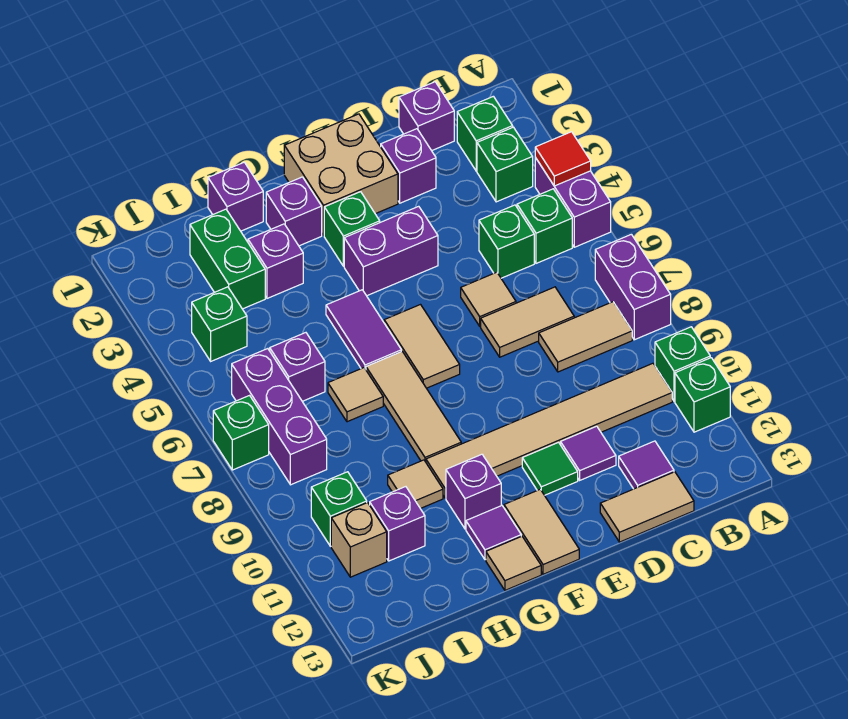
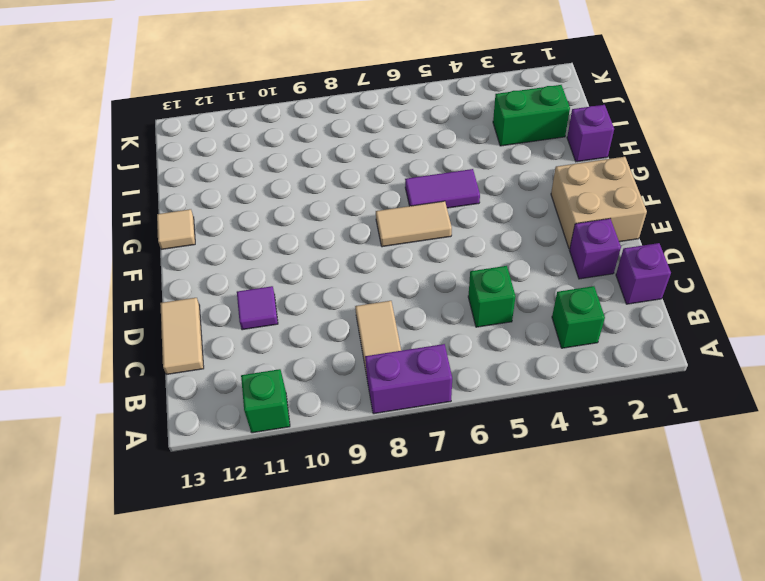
none -> purple brick A4:A5 level 1
none -> green brick A10 level 1
none -> green brick B2 level 1
none -> green brick B5 level 1

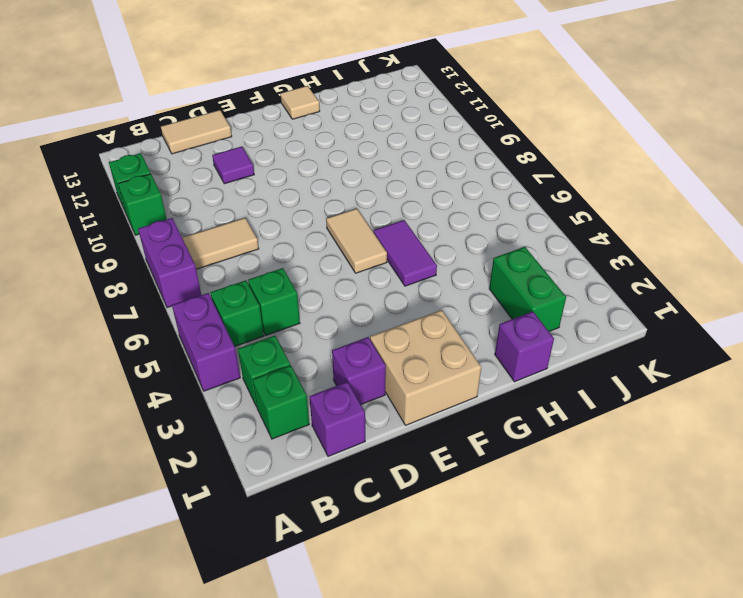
none -> tan tile B10:G10 level 1
none -> tan tile C7:D7 level 1
none -> purple tile C12 level 1
none -> tan tile D6 level 1

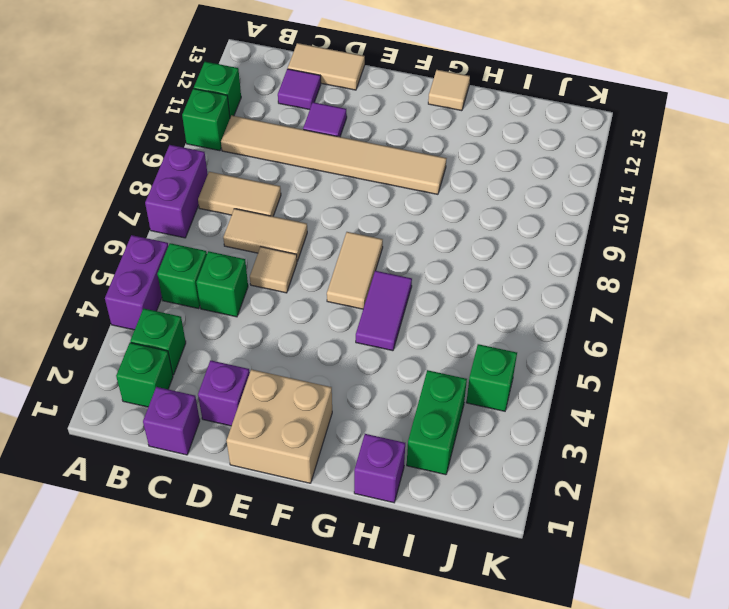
none -> purple brick E4:F4 level 1
none -> green tile E11 level 1
none -> green brick F3 level 1
none -> tan tile F12:F13 level 1

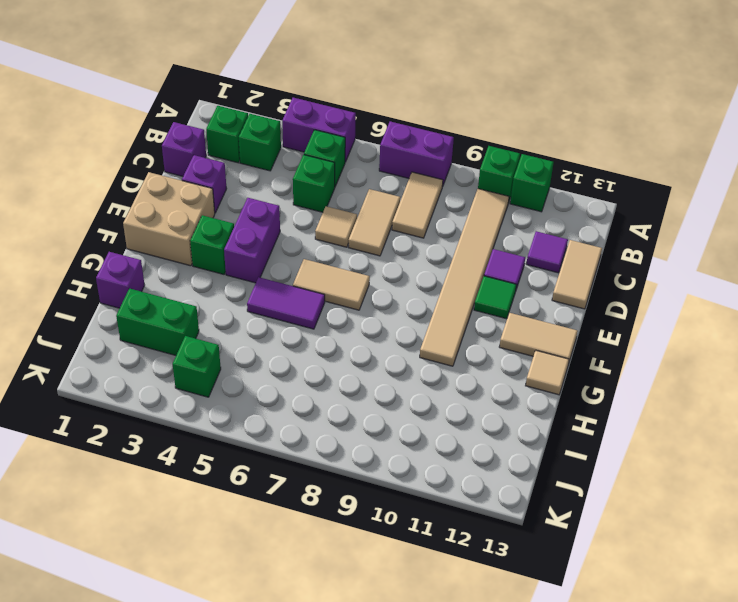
none -> purple brick G2 level 1
none -> tan tile G7:G9 level 1
none -> purple brick G11 level 1
none -> purple tile G12 level 1

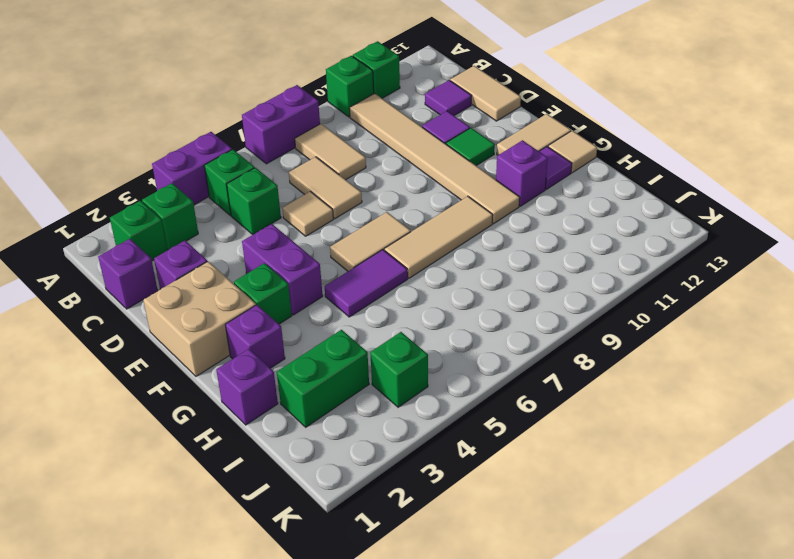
none -> purple brick H3 level 1
none -> tan tile H7 level 1
none -> tan tile H10 level 1
none -> purple brick I6 level 1

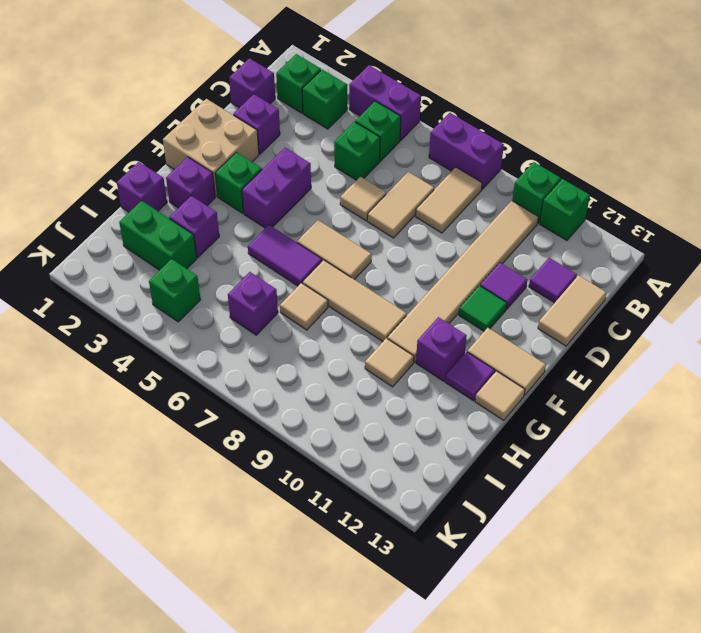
none -> purple brick I11 level 1
none -> purple brick J6:J8 level 1
none -> green brick J10 level 1
none -> tan brick J11 level 1

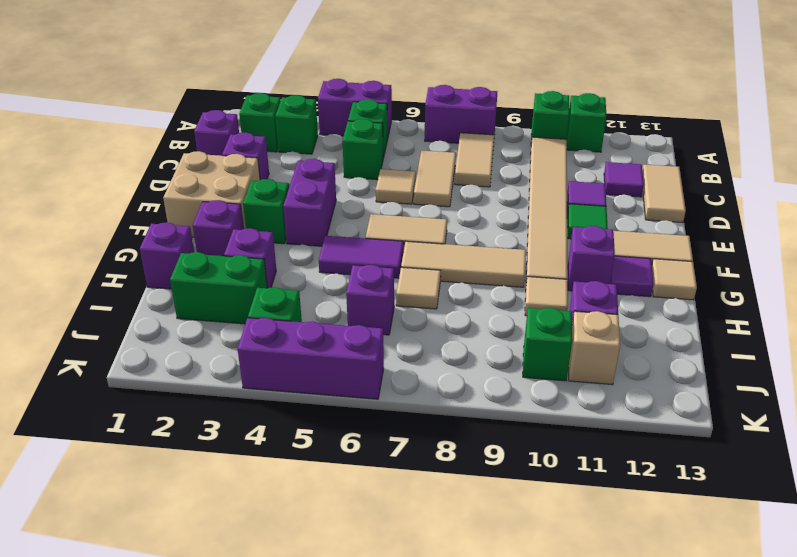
purple brick K4:K6 level 1 -> purple brick J6:J8 level 1
none -> green brick K7 level 1
none -> red tile A4 level 2

